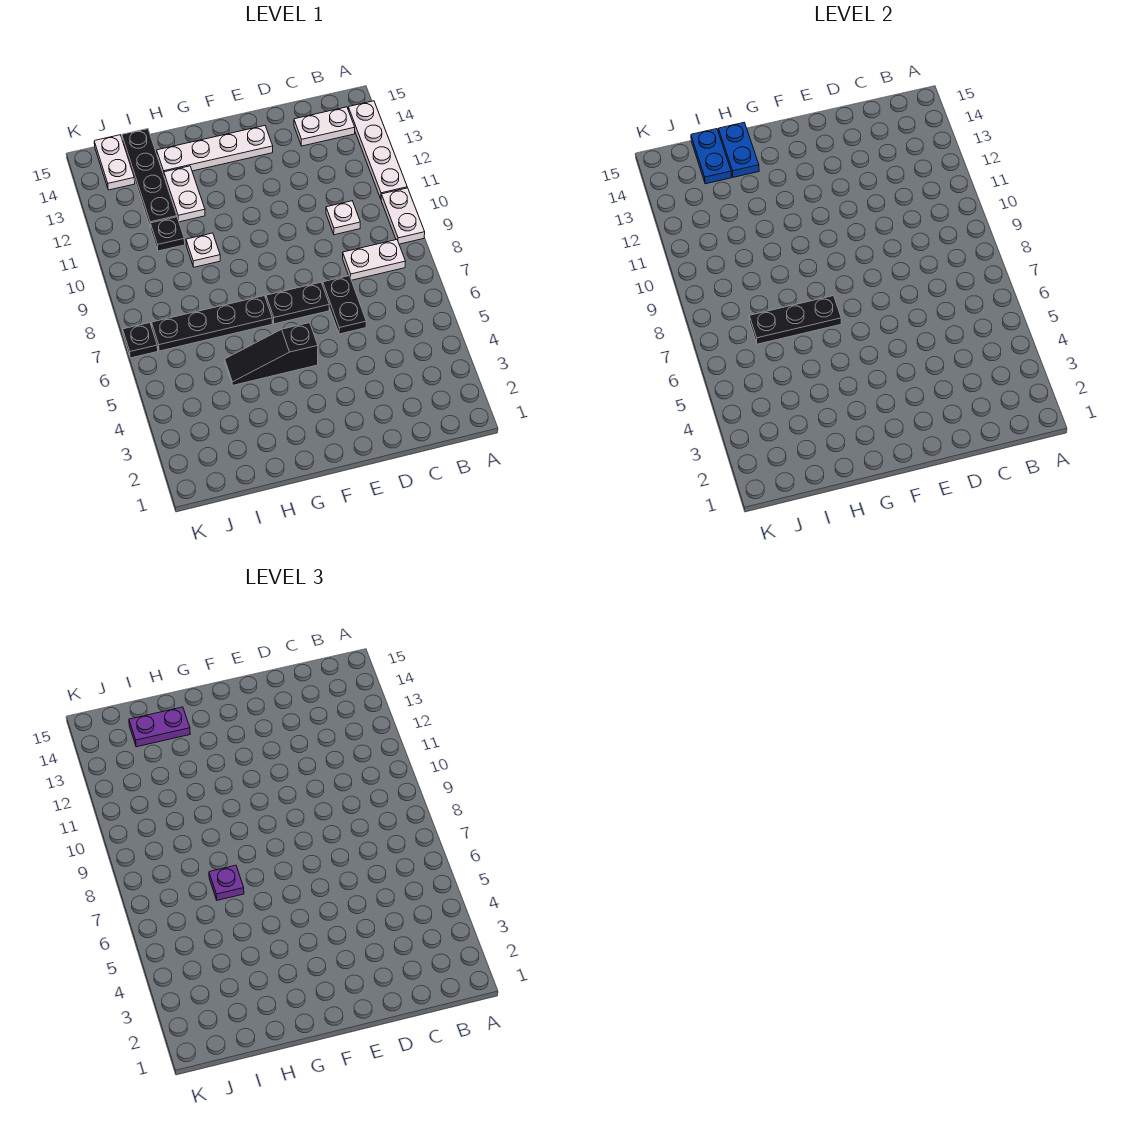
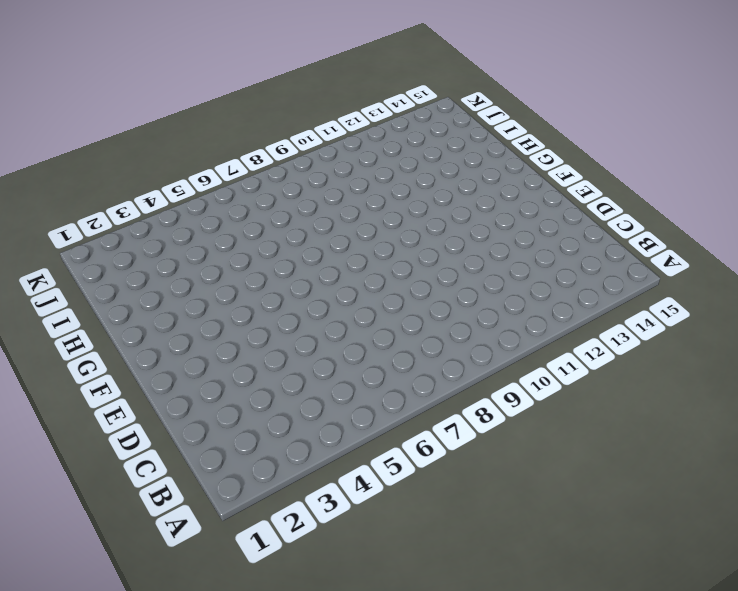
none -> white plate A9:A10 level 1
none -> white plate A11:A14 level 1
none -> white plate B8:C8 level 1

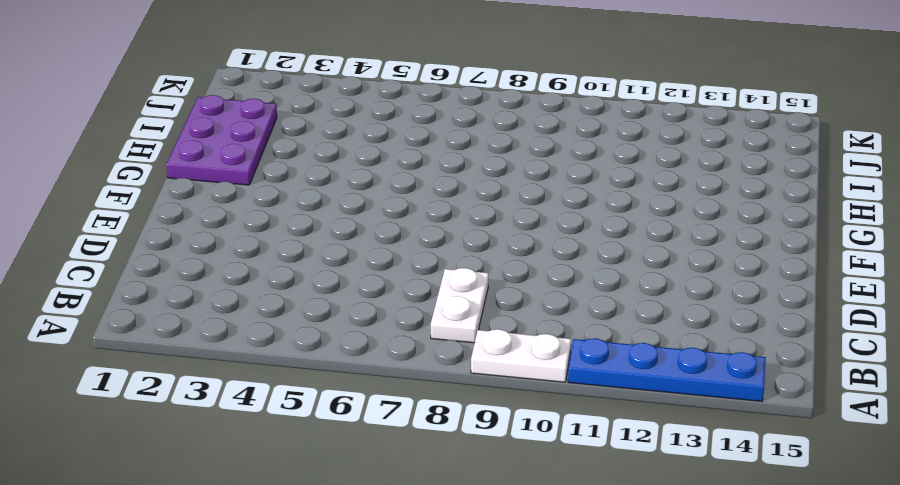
blue plate A11:A14 level 1 -> white plate A11:A14 level 1
purple plate G1:I2 level 1 -> none
none -> white plate B14:C14 level 1
none -> white plate C10 level 1
none -> black plate D6:D7 level 1

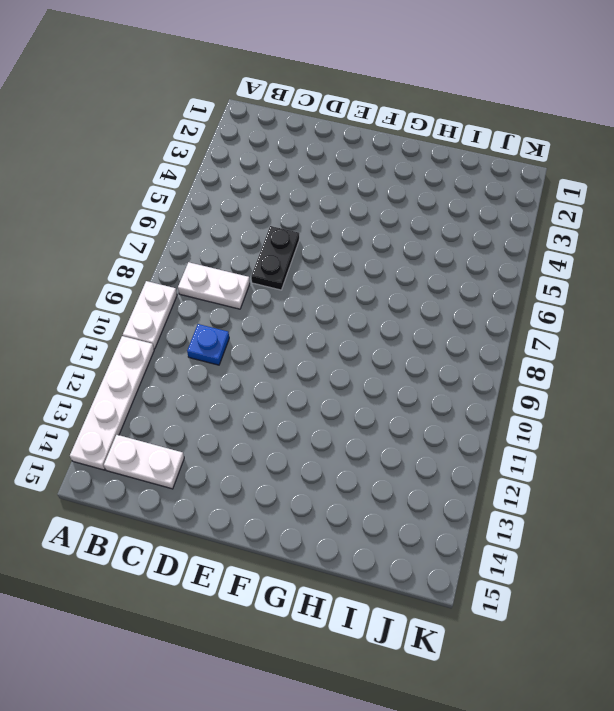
blue plate C10 level 1 -> white plate C10 level 1
none -> black plate E7:F7 level 1
none -> white plate E14:H14 level 1
none -> black slope F5:H5 level 1 top F

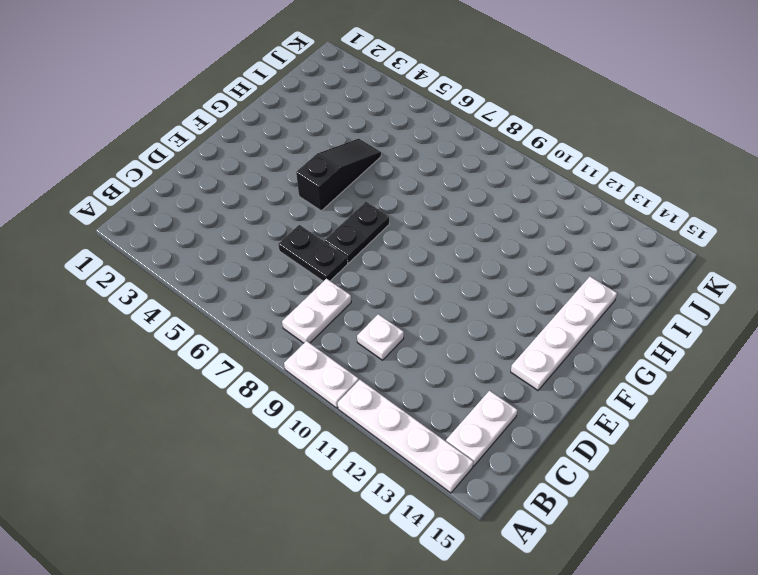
none -> black plate G7:J7 level 1
none -> white plate H10 level 1
none -> white plate H12:H13 level 1

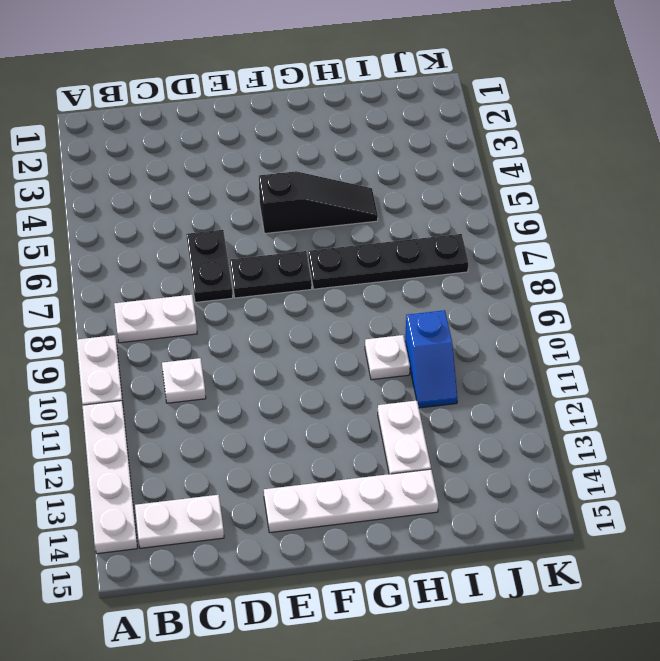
blue slope I10:I11 level 1 top 10 -> black plate I11 level 1
none -> black plate I12:I15 level 1
none -> white plate J14:J15 level 1
none -> black plate K7 level 1

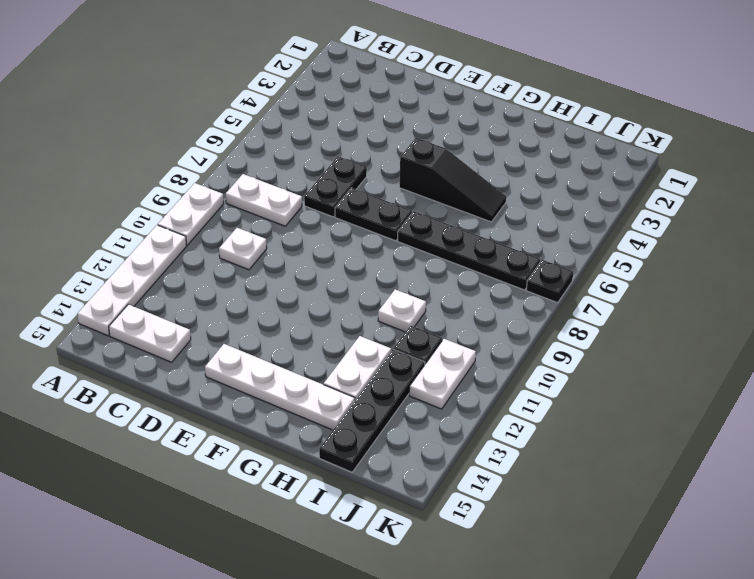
white plate J11:J12 level 1 -> white plate J14:J15 level 1
none -> black plate G7:I7 level 2
none -> blue plate H14:H15 level 2
none -> blue plate I14:I15 level 2

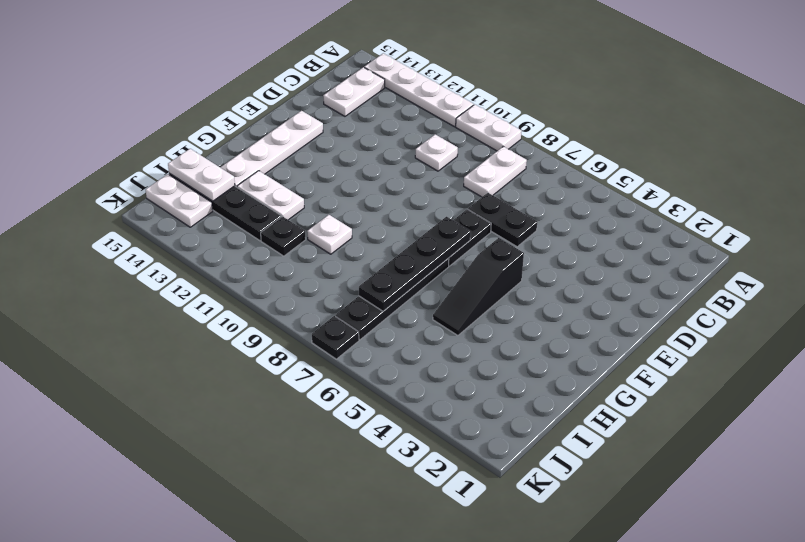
black plate F7:I7 level 2 -> black plate G7:I7 level 2
white plate I14:I15 level 2 -> blue plate I14:I15 level 2
none -> blue plate H14:H15 level 2
none -> purple plate H7 level 3
none -> purple plate H14:I14 level 3

